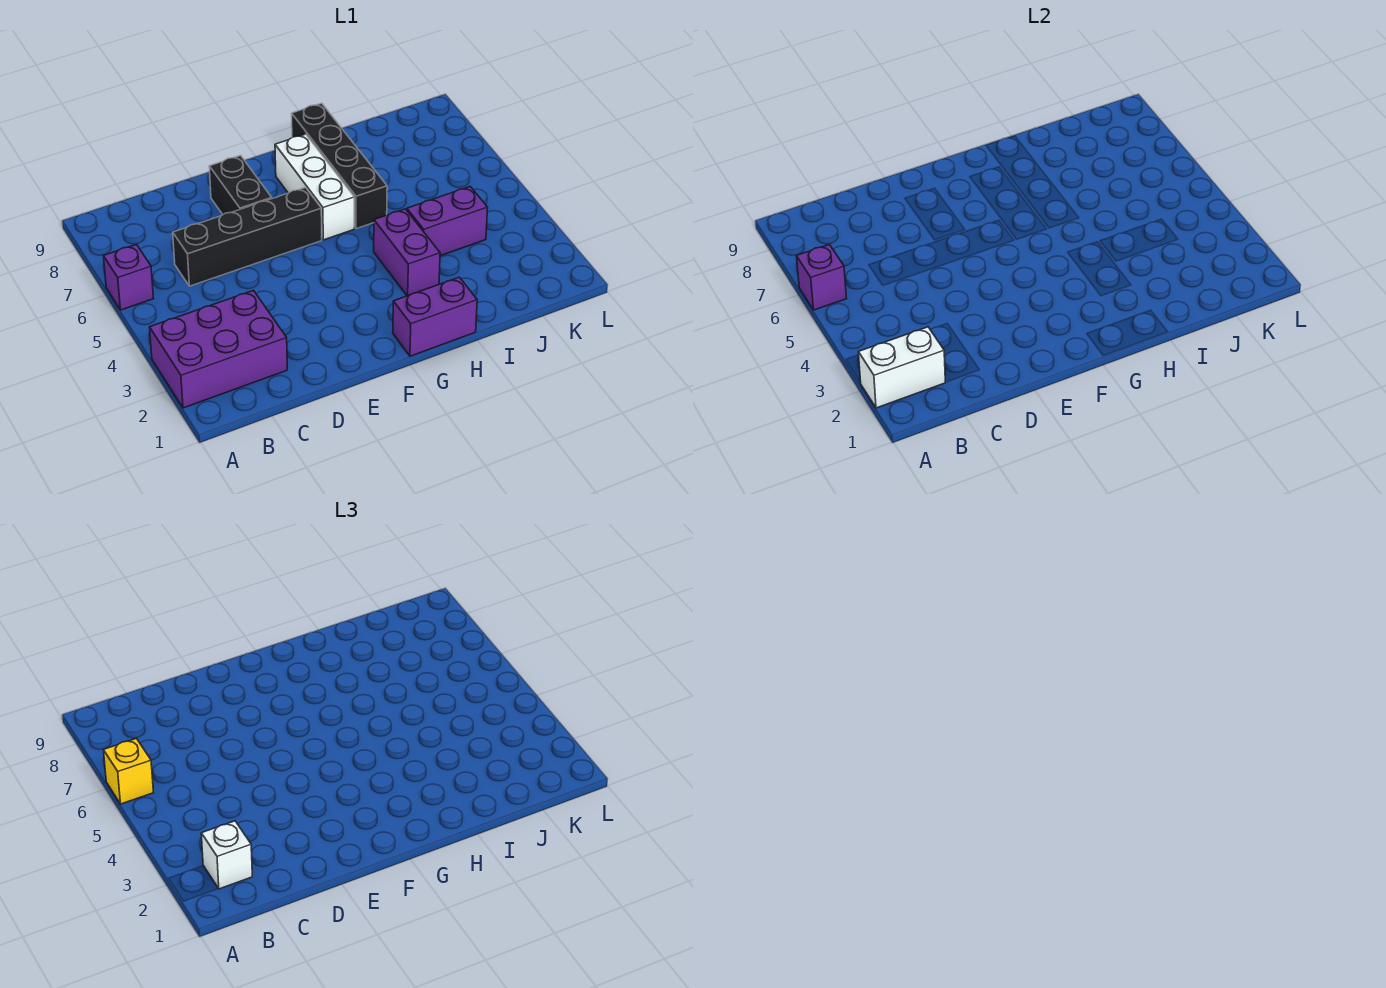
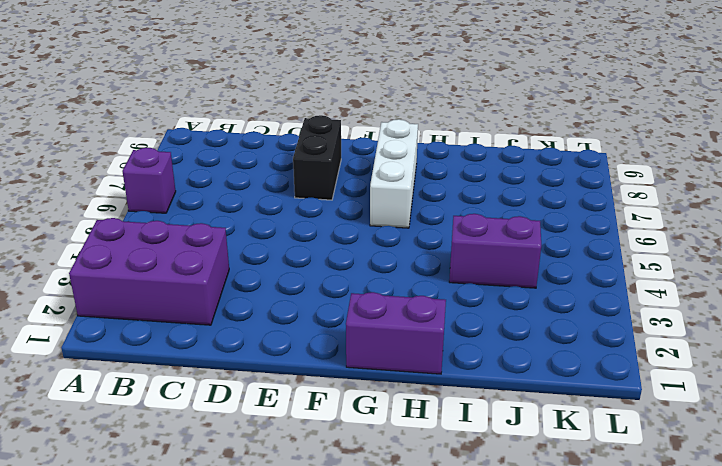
none -> black brick C6:F6 level 1
none -> purple brick H3:H4 level 1
none -> black brick H6:H9 level 1

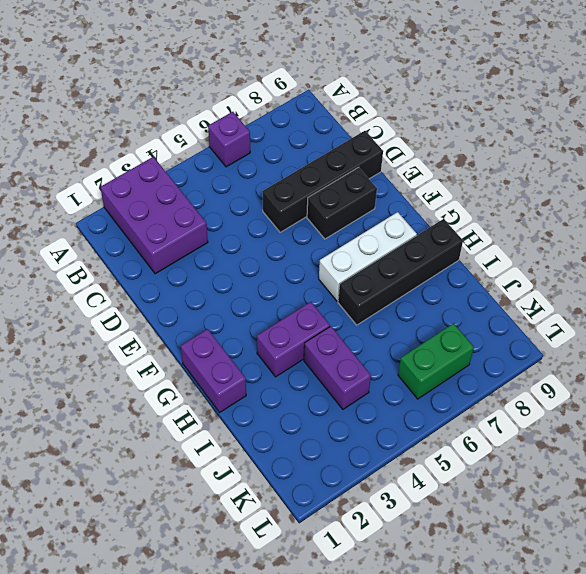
black brick D6:D9 level 1 -> black brick C6:F6 level 1
green brick K6:K7 level 1 -> none
none -> white brick A2:B2 level 2
none -> purple brick A6 level 2
none -> yellow brick A6 level 3

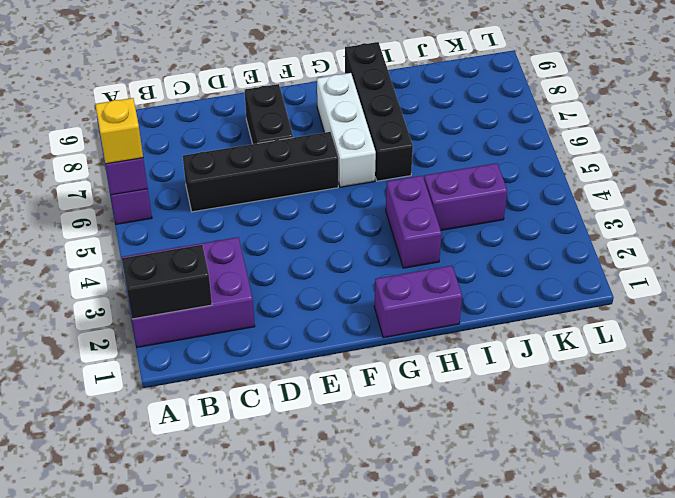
black brick A2:B2 level 2 -> white brick A2:B2 level 2
none -> white brick B2 level 3

